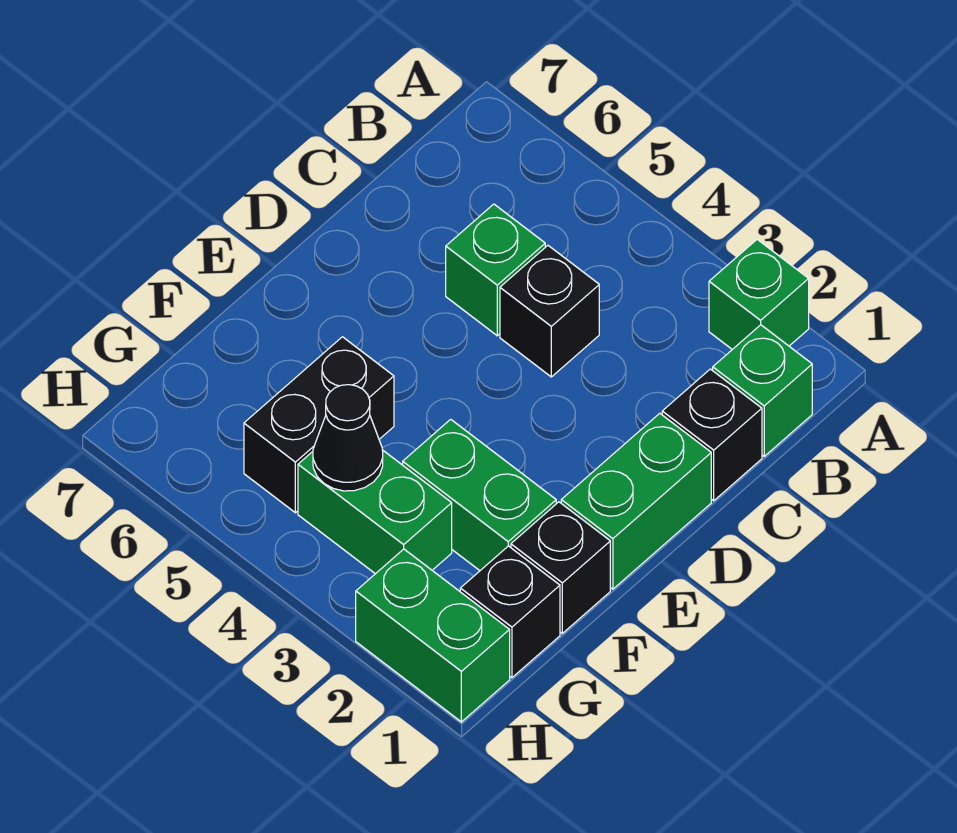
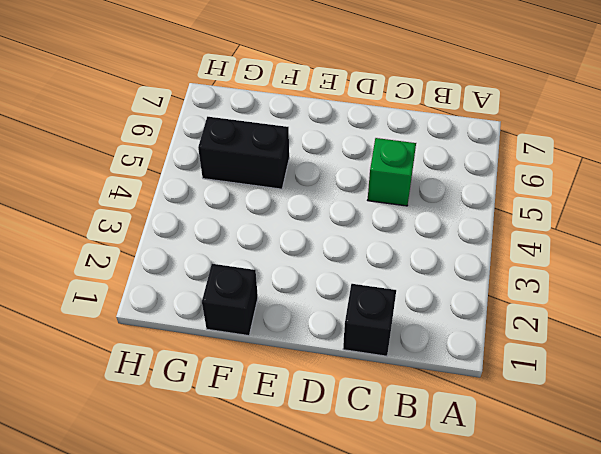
none -> green brick A2 level 1
none -> green brick B1 level 1
none -> black brick C4 level 1

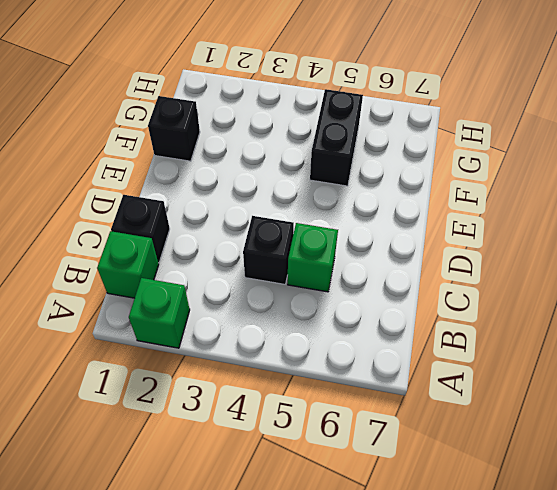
none -> green brick D1:E1 level 1
none -> green brick F2:F3 level 1
none -> black brick G1 level 1

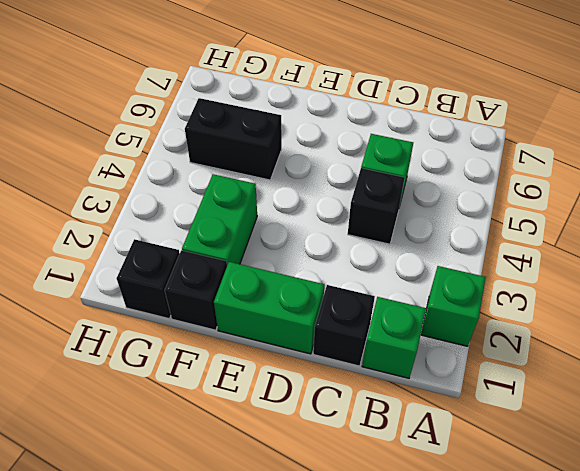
none -> green brick G3:G4 level 1
none -> green brick H1:H2 level 1
none -> black cone G4 level 2

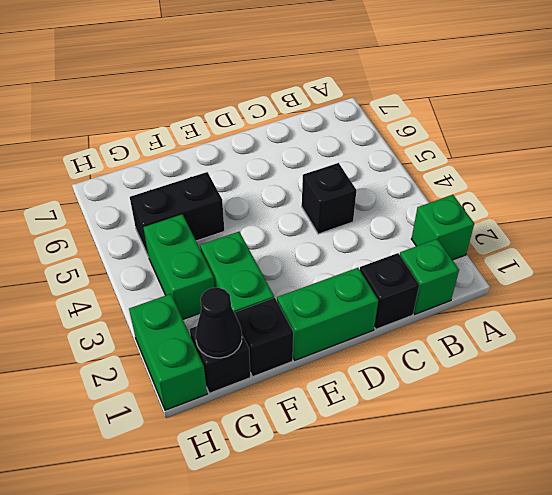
black cone G1 level 2 -> black cone G4 level 2
none -> green brick C5 level 1

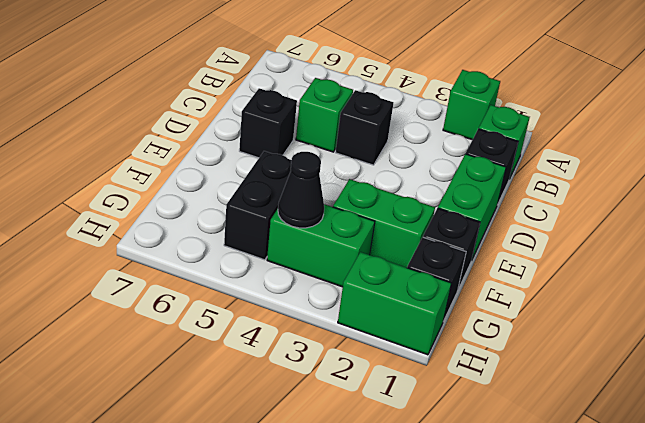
black brick D6 level 1 -> none

